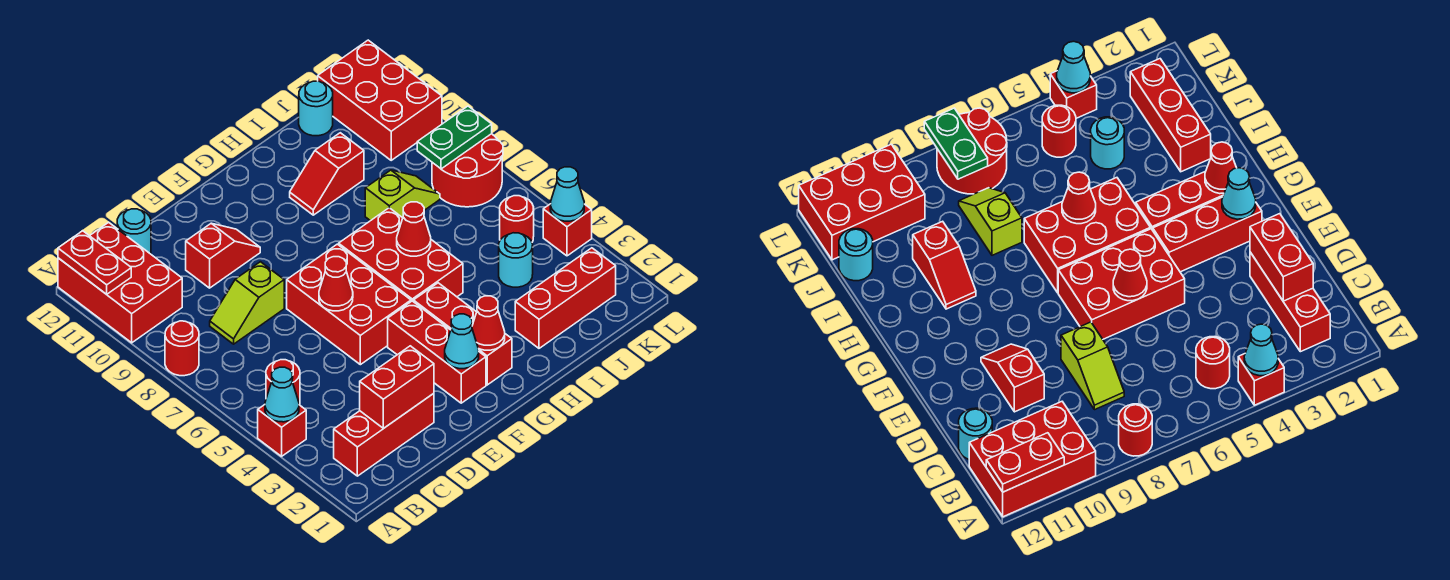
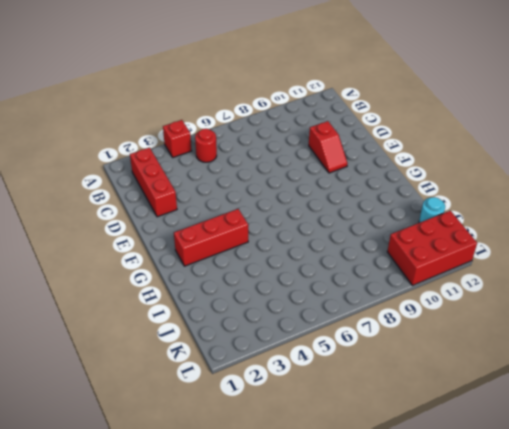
none -> red round brick A8 level 1
none -> red brick A10:B12 level 1
none -> lime slope C8:D8 level 1 top D
none -> cyan round brick C12 level 1

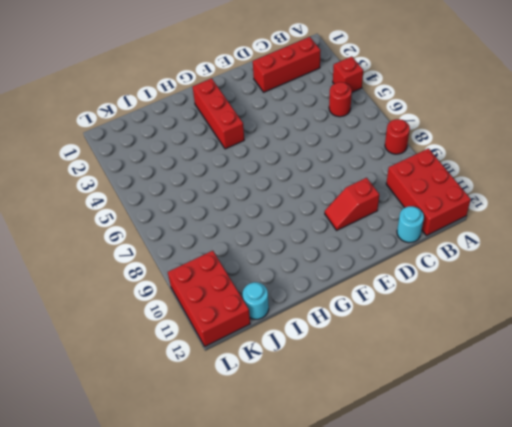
none -> lime slope C8:D8 level 1 top D
none -> red brick E5:F7 level 1
none -> red brick F2:F4 level 1
none -> red brick G5:H7 level 1

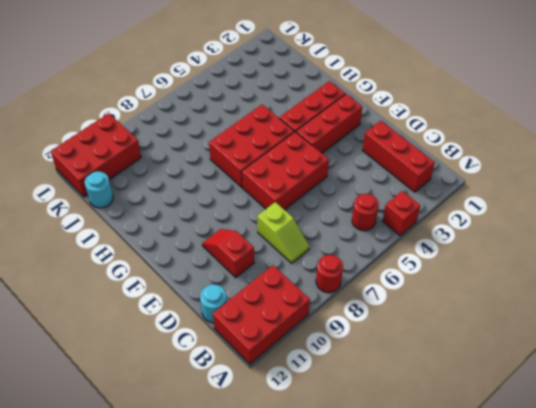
none -> red slope H10:I10 level 1 top I
none -> red brick I2:K2 level 1
none -> lime slope I8:J8 level 1 top I
none -> cyan round brick J4 level 1

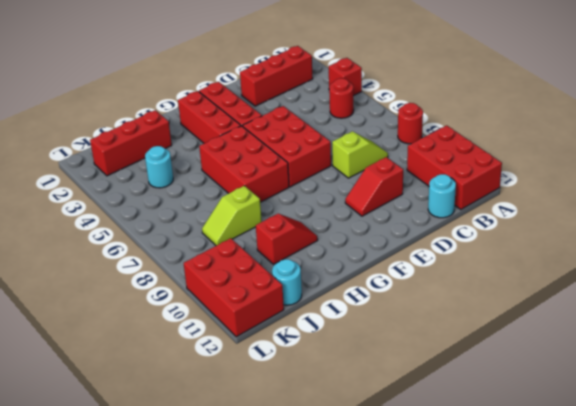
none -> red round brick K5 level 1
none -> red round brick K7:L8 level 1
none -> red brick L4 level 1
none -> cyan cone A4 level 2

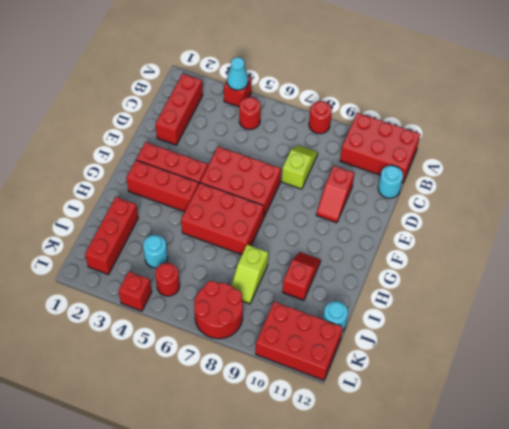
none -> red plate A11:A12 level 2
none -> red brick C2:D2 level 2
none -> red cone E6 level 2
none -> cyan cone F2 level 2

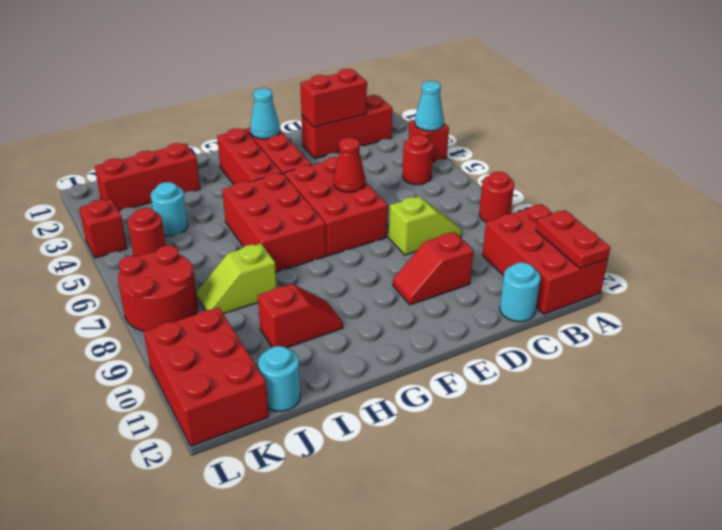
none -> red cone G2 level 2
none -> red cone H6 level 2
none -> green plate K8:L8 level 2
none -> cyan cone L4 level 2

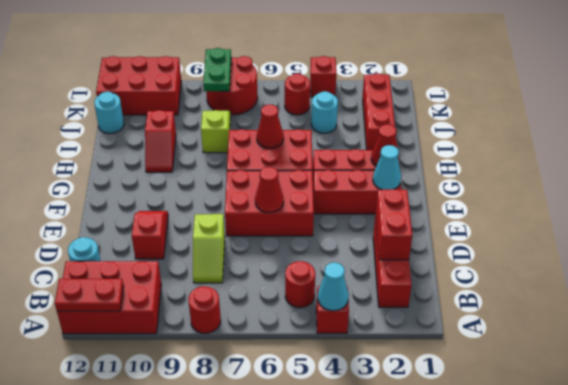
none -> cyan cone L4 level 2

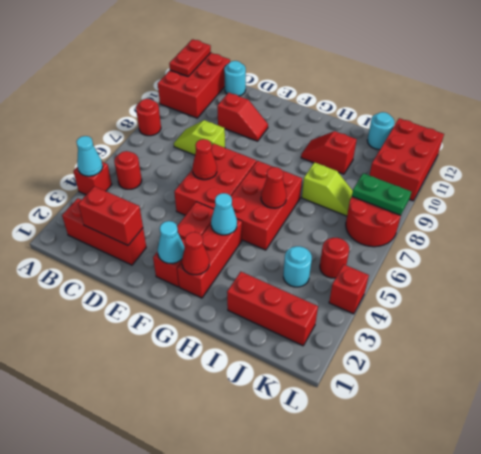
cyan cone G4 level 2 -> cyan cone L4 level 2

